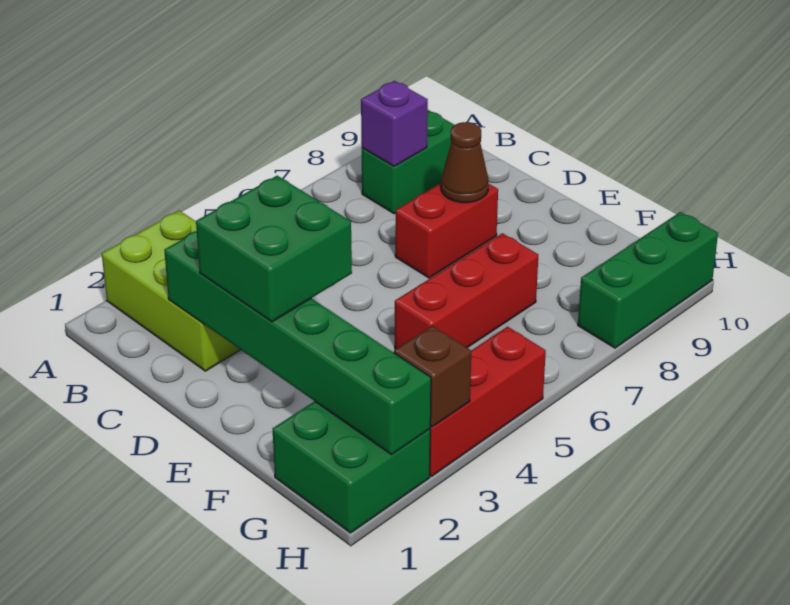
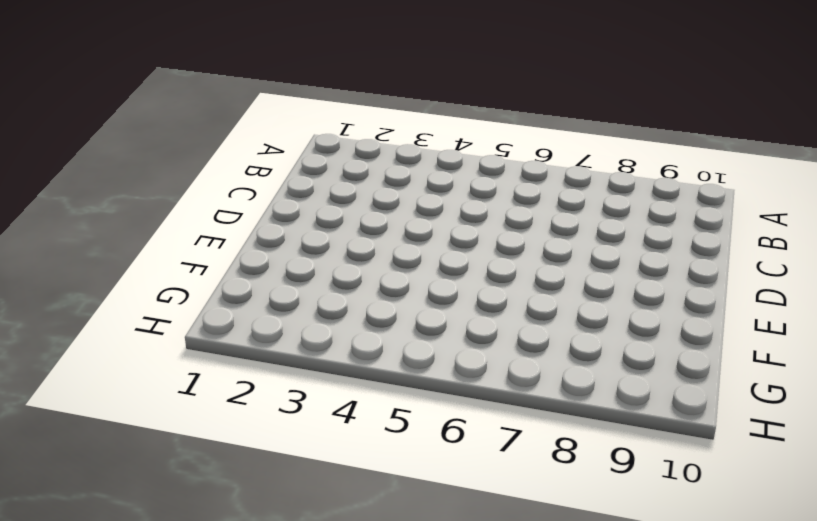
none -> lime brick A2:C3 level 1
none -> green brick B8:B9 level 1
none -> red brick D7:D8 level 1

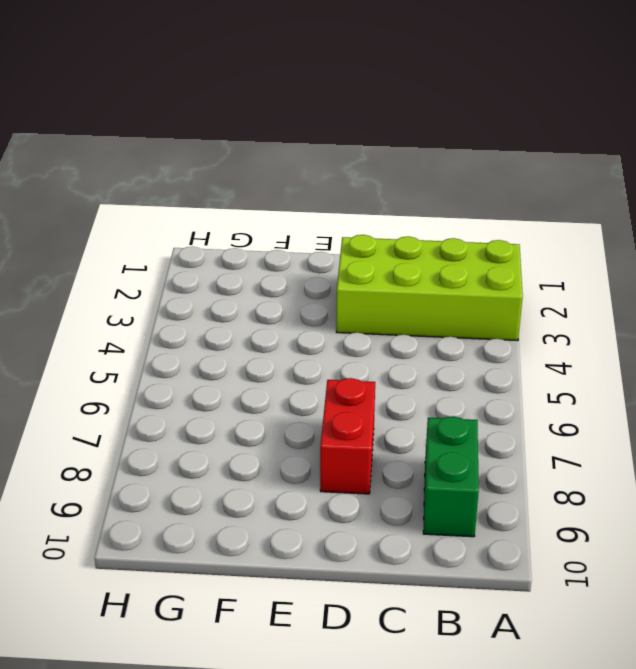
lime brick A2:D3 level 1 -> lime brick A2:C3 level 1
none -> red brick F5:F7 level 1
none -> green brick G1:H2 level 1
none -> red brick H3:H5 level 1

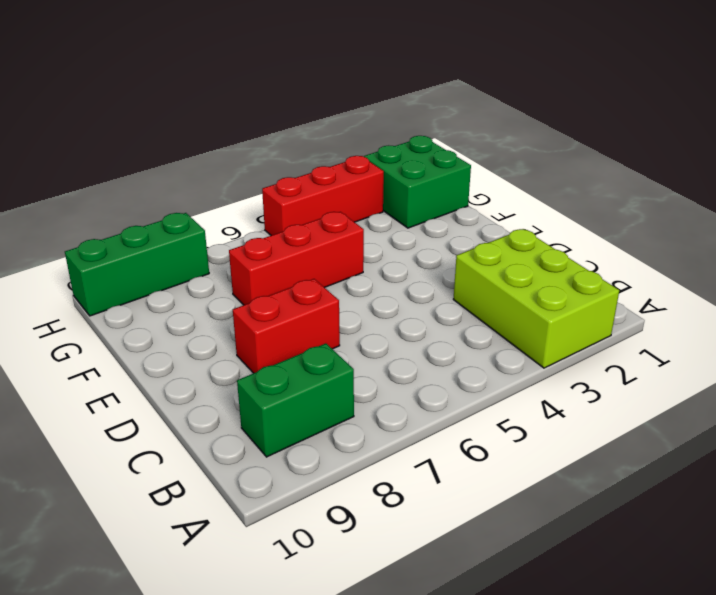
none -> purple brick B8 level 2
none -> green brick C2:H2 level 2
none -> brown cone D8 level 2

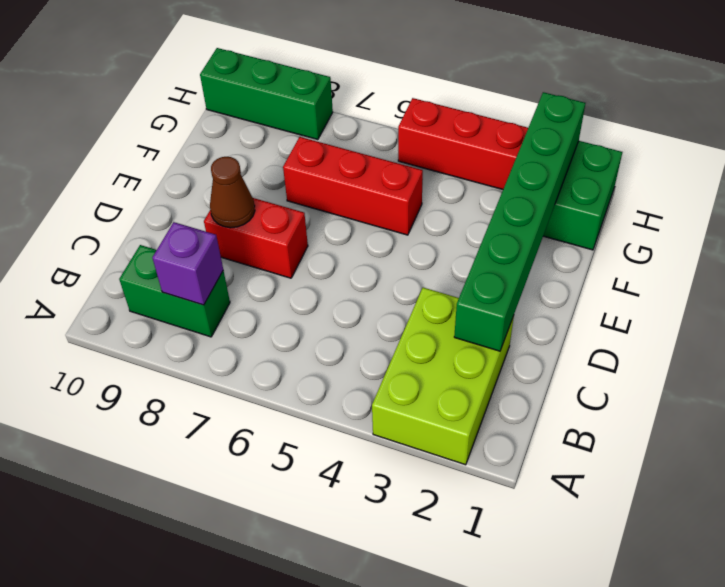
none -> brown brick H3 level 2
none -> green brick D2:E3 level 3

